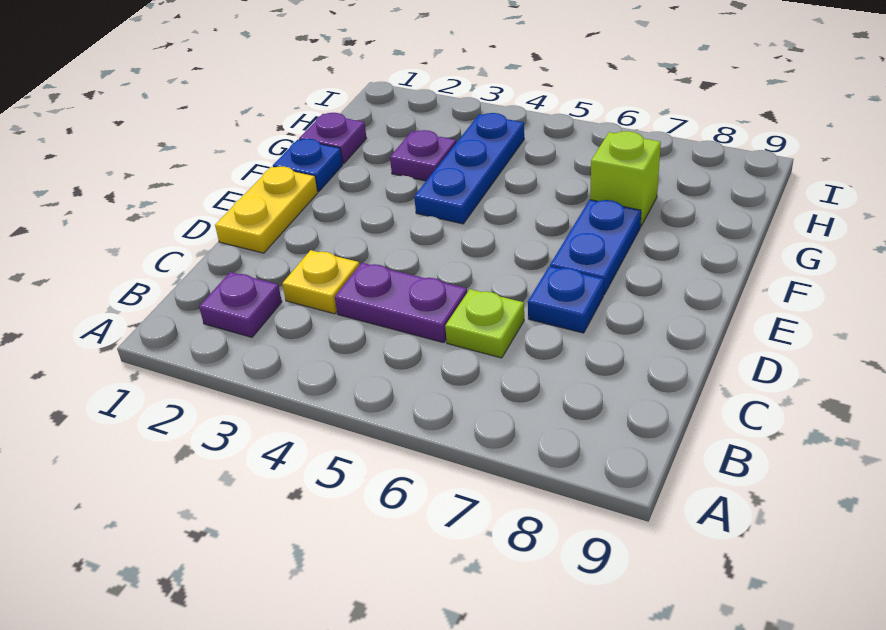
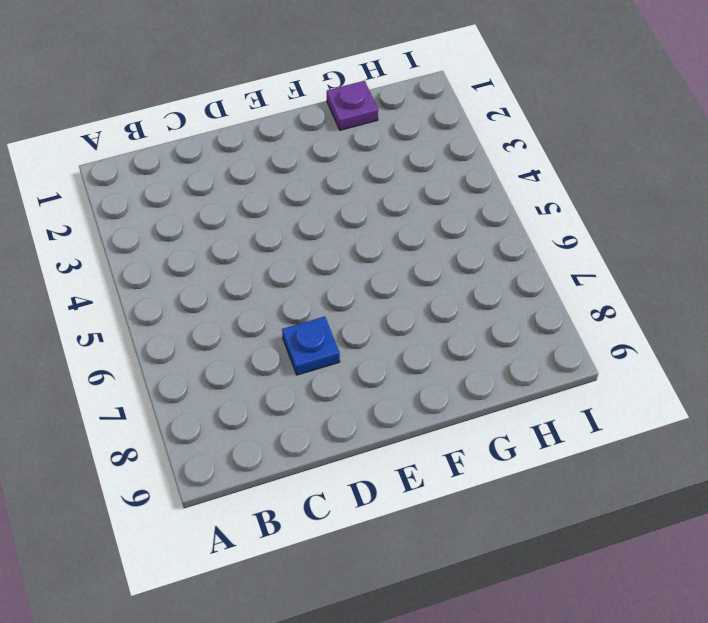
none -> purple plate B2 level 1
none -> yellow plate C3 level 1
none -> purple plate C4:C5 level 1

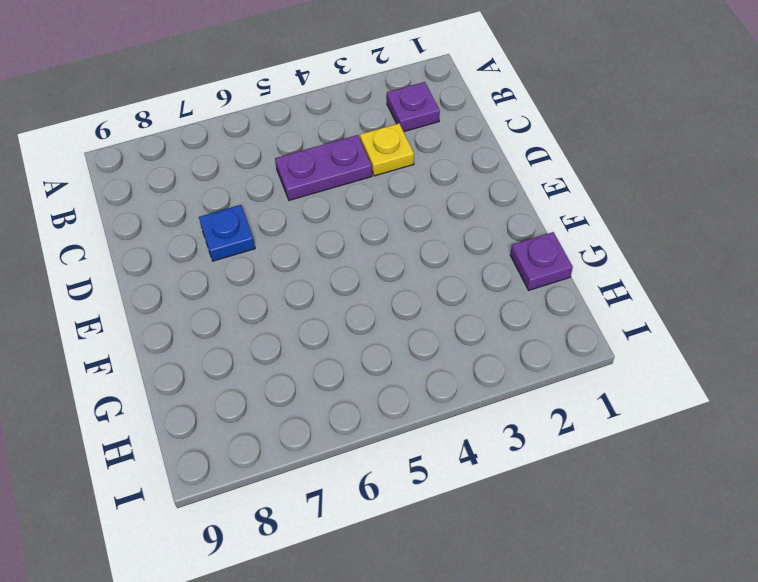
none -> lime plate C6 level 1
none -> yellow plate D1:E1 level 1
none -> blue plate E7:F7 level 1

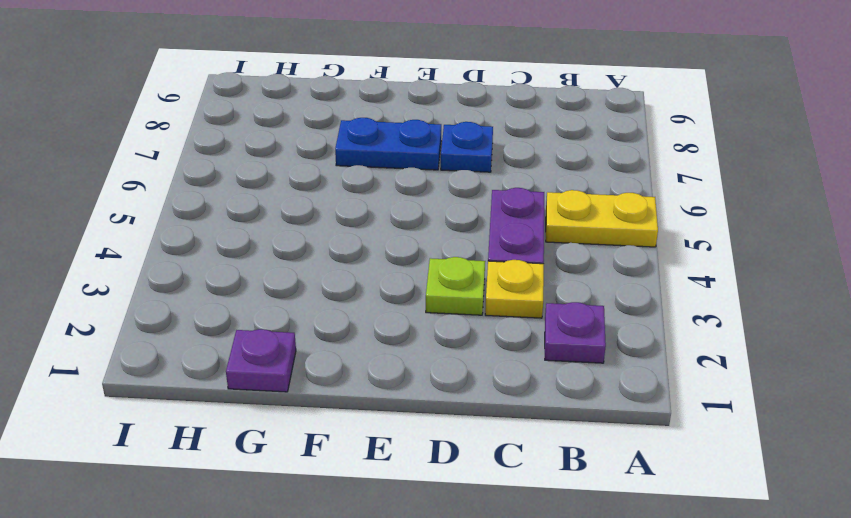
yellow plate A5:B5 level 1 -> yellow plate D1:E1 level 1
lime plate D3 level 1 -> lime plate C6 level 1
none -> blue plate F1 level 1
none -> blue plate F4:H4 level 1
none -> purple plate G3 level 1

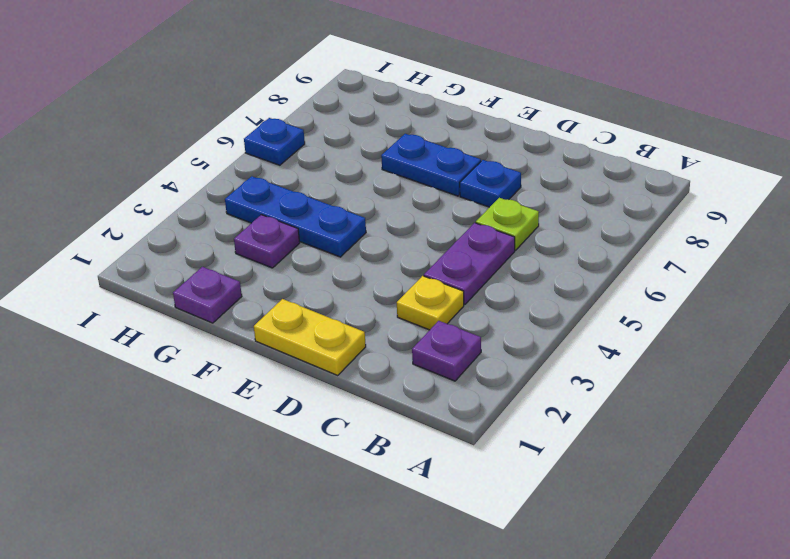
blue plate I6 level 1 -> blue plate F1 level 1
none -> lime brick G7 level 1

